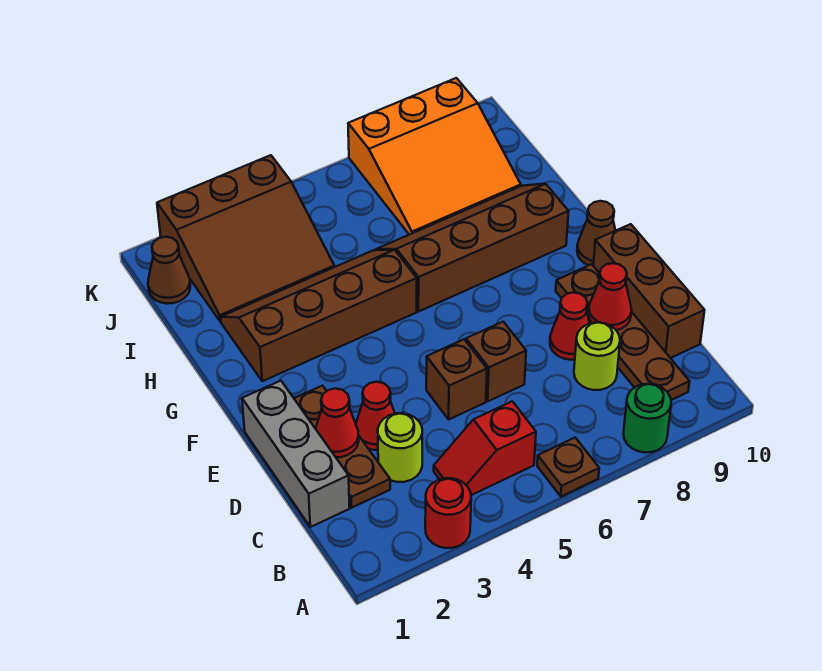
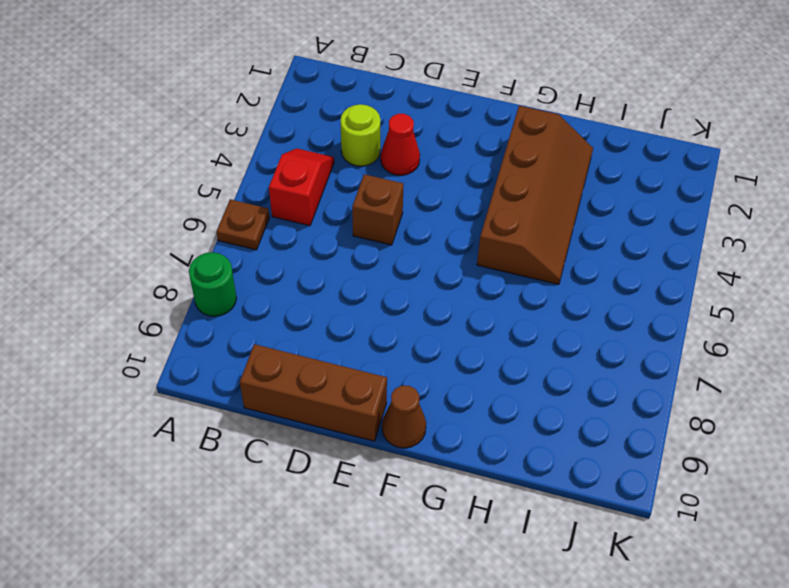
none -> red round brick A3 level 1
none -> brown plate B9:E9 level 1
none -> grey brick C1:E1 level 1

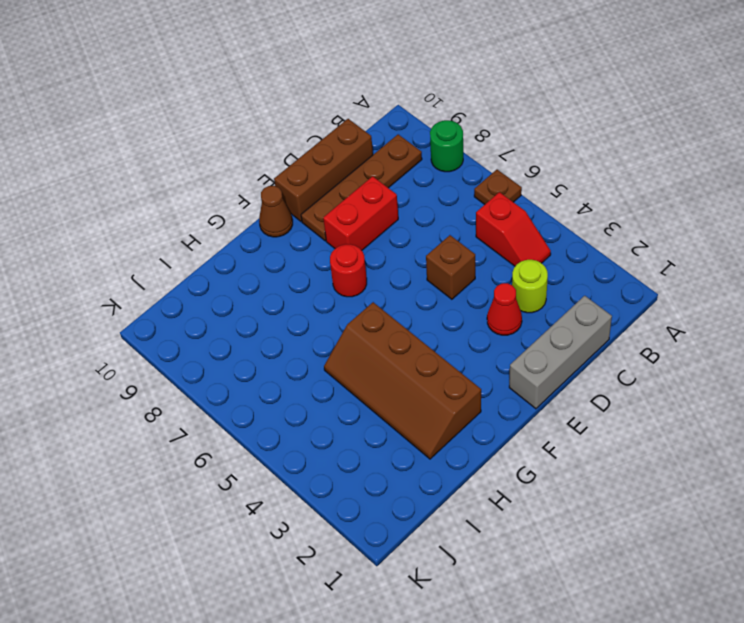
red brick D8:E8 level 1 -> red cone D8 level 1
red round brick F7 level 1 -> red round brick A3 level 1
none -> brown plate C2:E2 level 1
none -> lime round brick C8 level 1
none -> brown brick D6 level 1

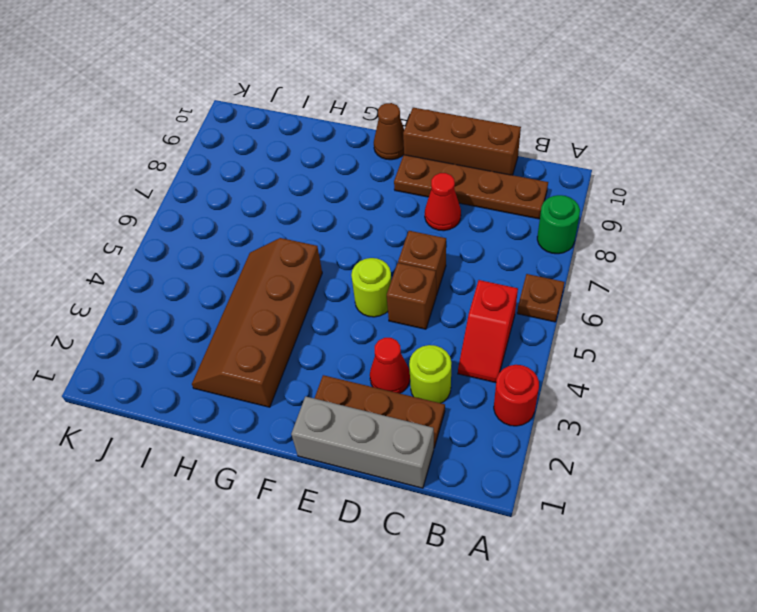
lime round brick E5 level 1 -> lime round brick C8 level 1
none -> brown slope G6:H9 level 1 top G
none -> brown slope I2:K4 level 1 top K
none -> orange slope I7:K9 level 1 top K

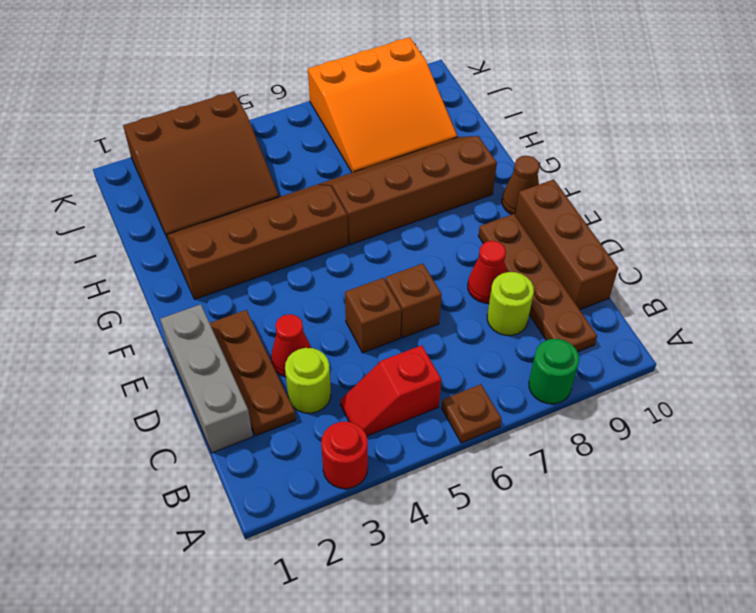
none -> brown cone J1 level 1
none -> red cone D2 level 2
none -> red cone D9 level 2

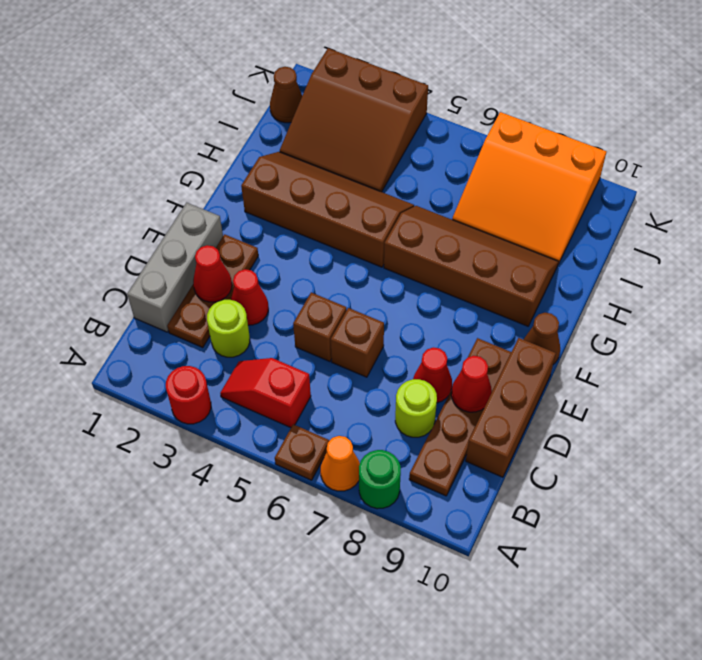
orange cone A7 level 1 -> none

